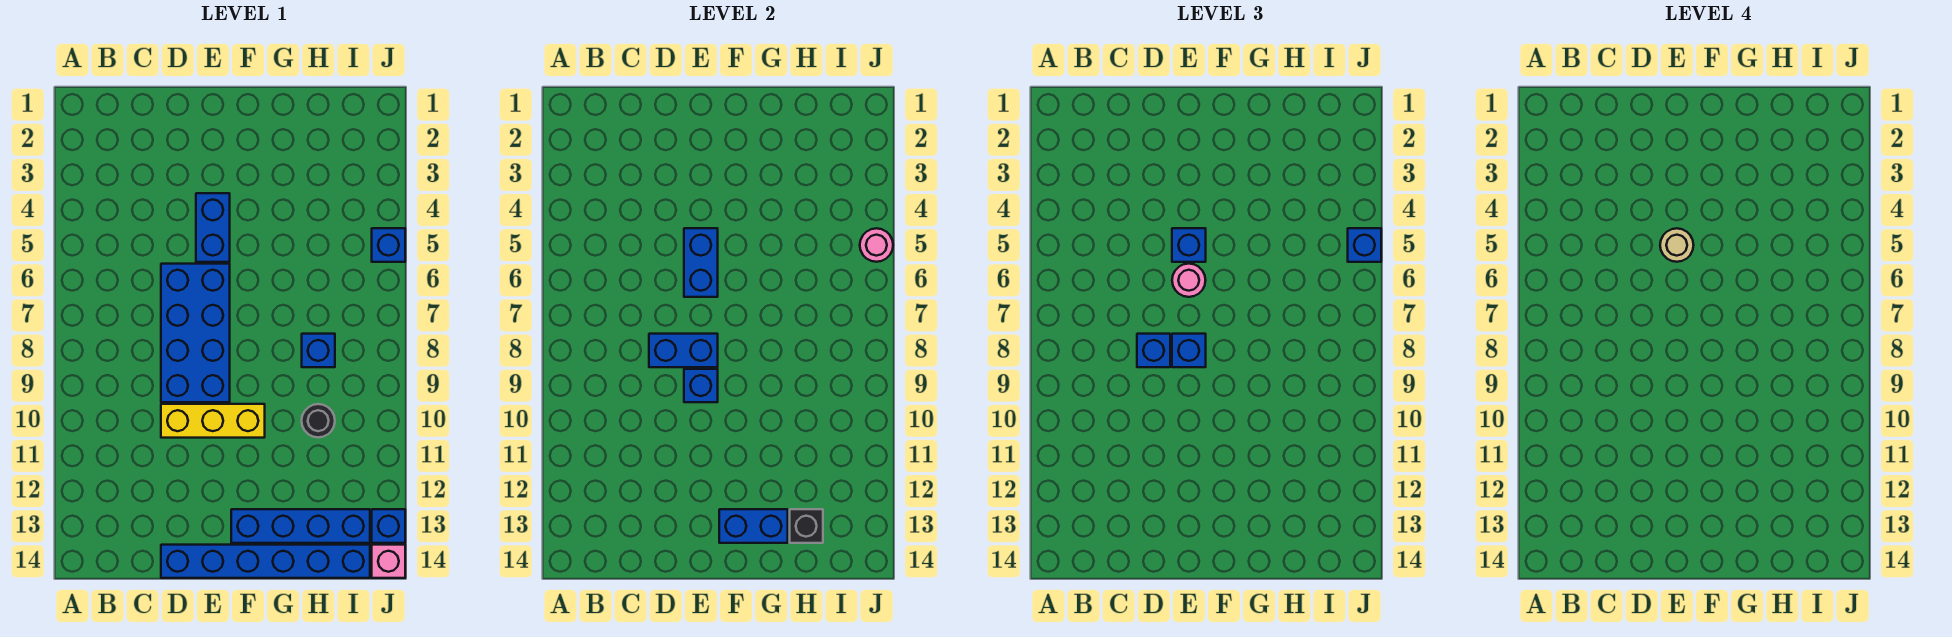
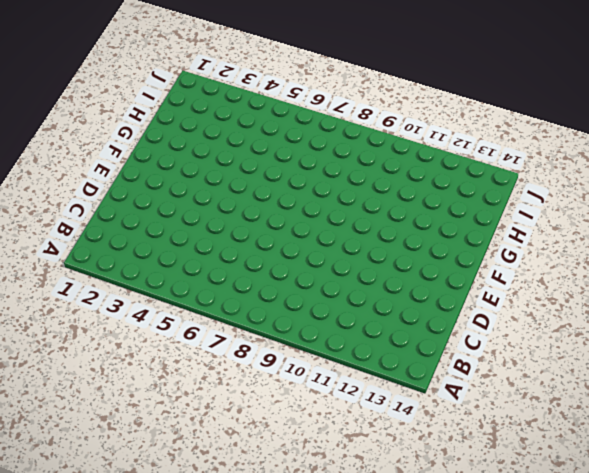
none -> blue brick D6:E9 level 1
none -> yellow brick D10:F10 level 1
none -> blue brick D14:I14 level 1

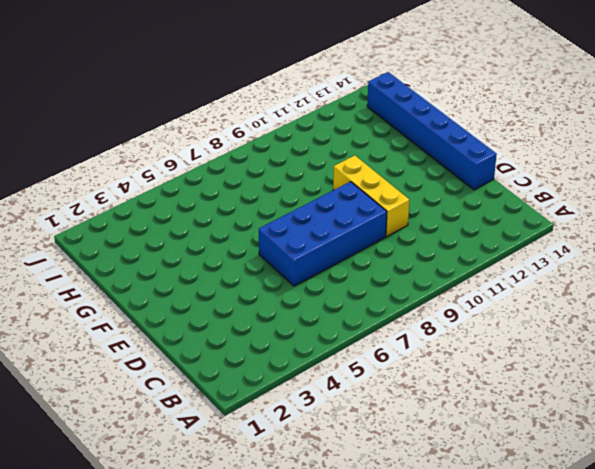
none -> blue brick E4:E5 level 1
none -> blue brick F13:I13 level 1
none -> blue brick H8 level 1

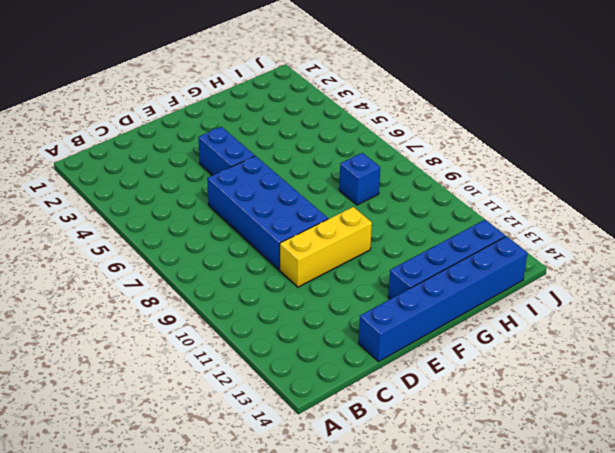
none -> black round brick H10 level 1
none -> blue brick J5 level 1
none -> blue brick J13 level 1

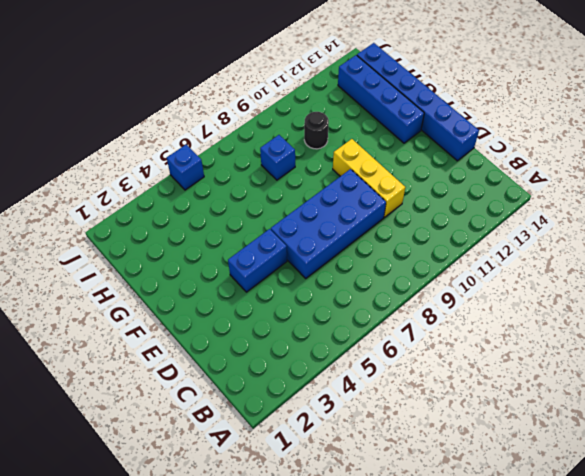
none -> blue brick J13 level 1
none -> pink brick J14 level 1
none -> blue brick D8:E8 level 2

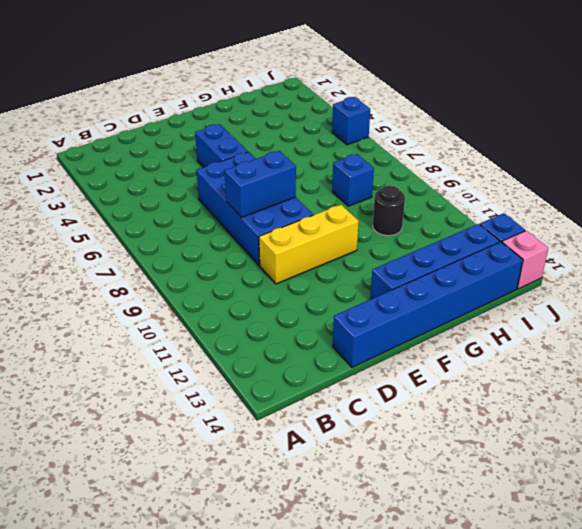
none -> blue brick E5:E6 level 2
none -> blue brick E9 level 2
none -> blue brick F13:G13 level 2

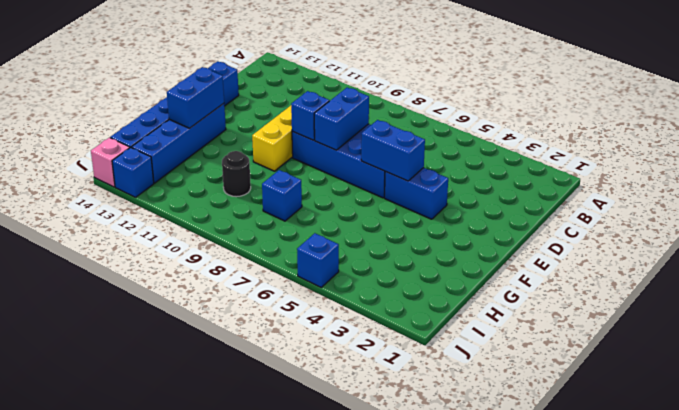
none -> black brick H13 level 2
none -> pink round brick J5 level 2
none -> blue brick D8 level 3

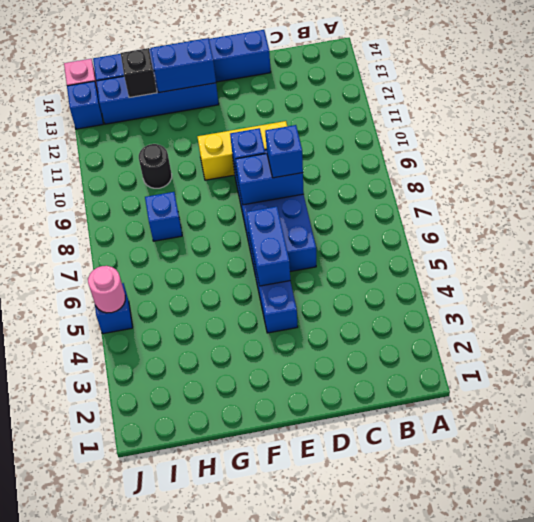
none -> blue brick E5 level 3
none -> pink round brick E6 level 3
none -> blue brick E8 level 3

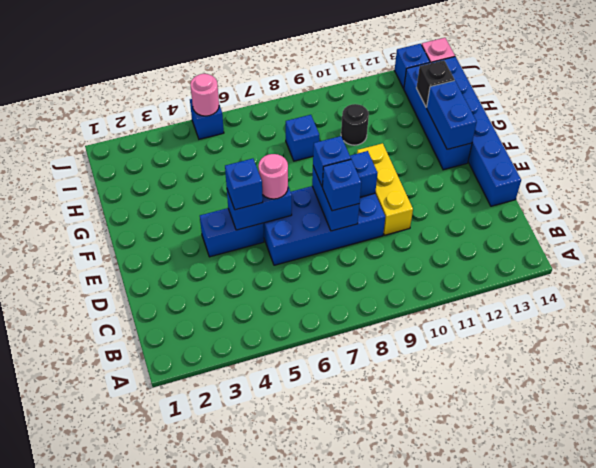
none -> blue brick J5 level 3
none -> tan round brick E5 level 4

